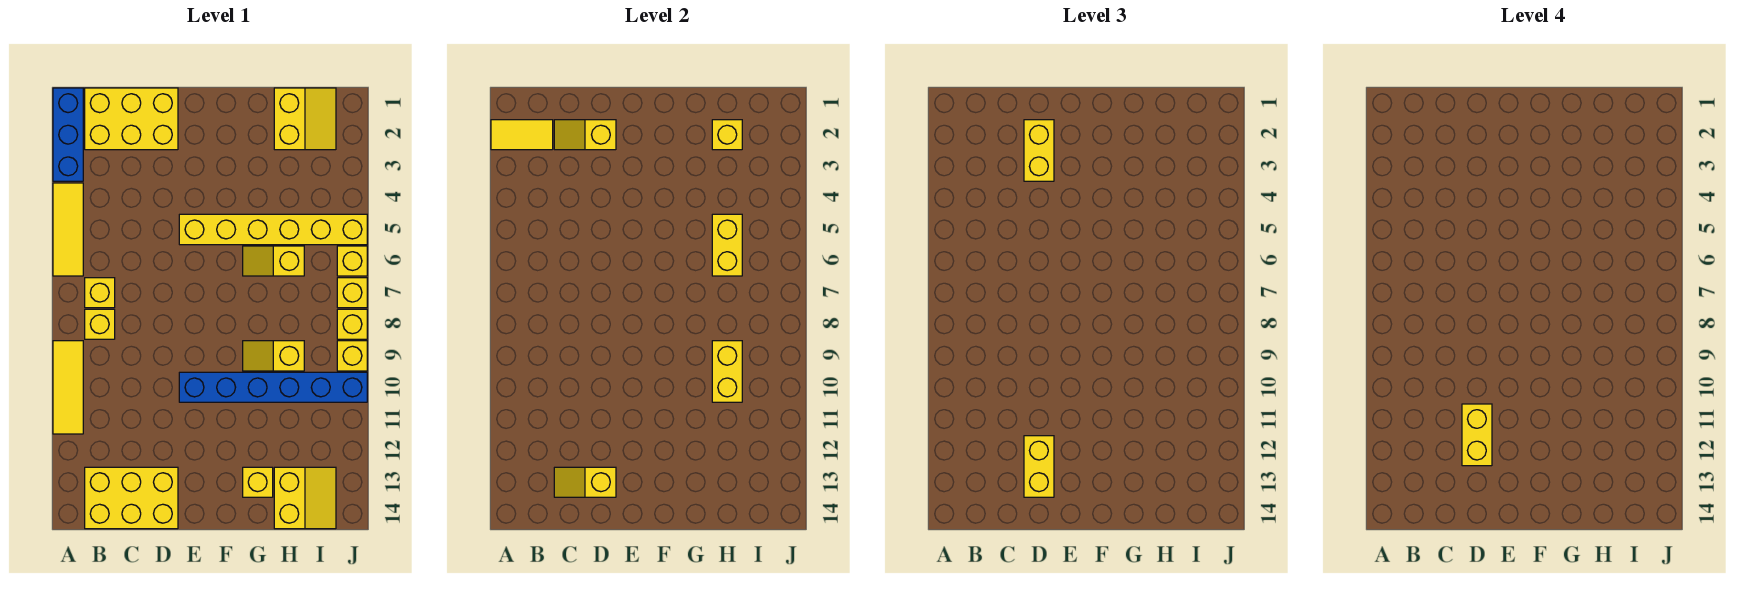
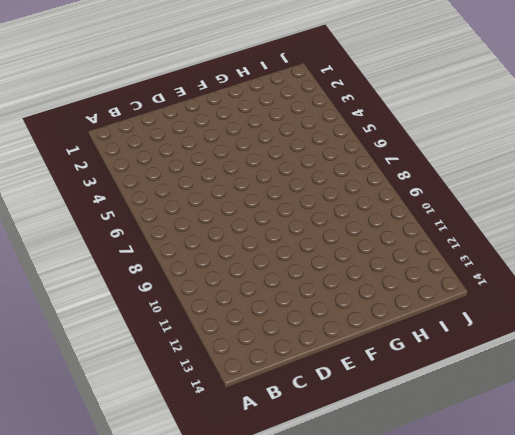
none -> blue brick A1:A3 level 1
none -> yellow tile A4:A6 level 1
none -> yellow tile A9:A11 level 1

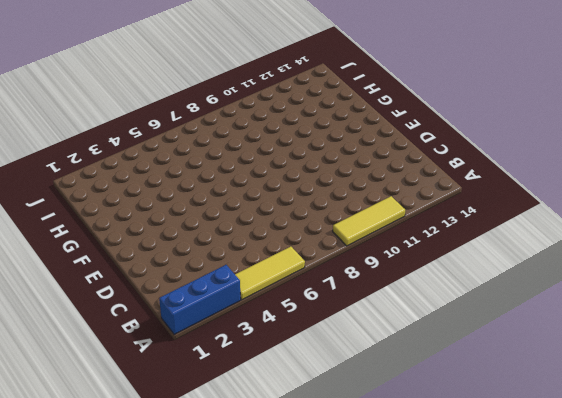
none -> yellow brick B1:D2 level 1
none -> yellow brick B7 level 1
none -> yellow brick B8 level 1

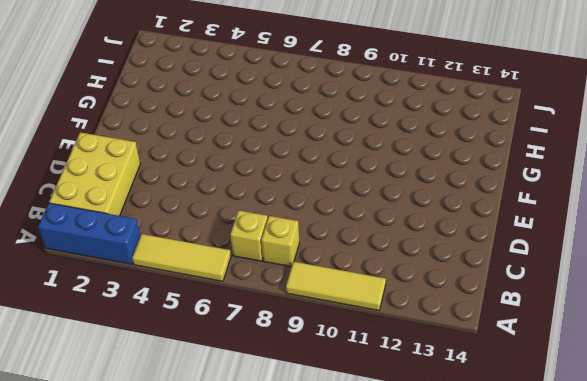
none -> yellow brick B13:D14 level 1
none -> yellow brick E5:J5 level 1
none -> blue brick E10:J10 level 1

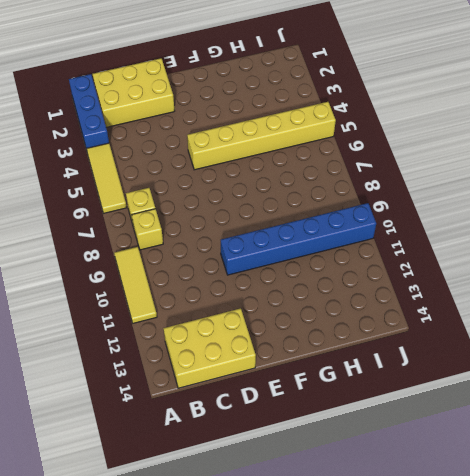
none -> yellow slope G6:H6 level 1 top H
none -> yellow slope G9:H9 level 1 top H
none -> yellow brick G13 level 1

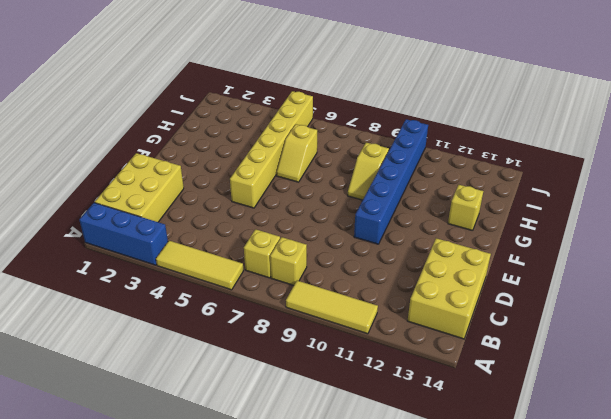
none -> yellow slope H1:I2 level 1 top H
none -> yellow slope H13:I14 level 1 top H
none -> yellow brick J6 level 1

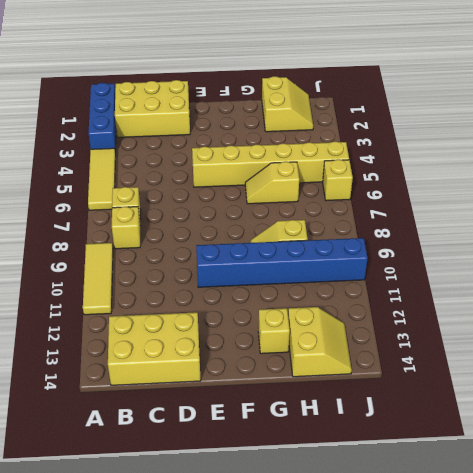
none -> yellow brick J7 level 1
none -> yellow brick J8 level 1
none -> yellow brick J9 level 1

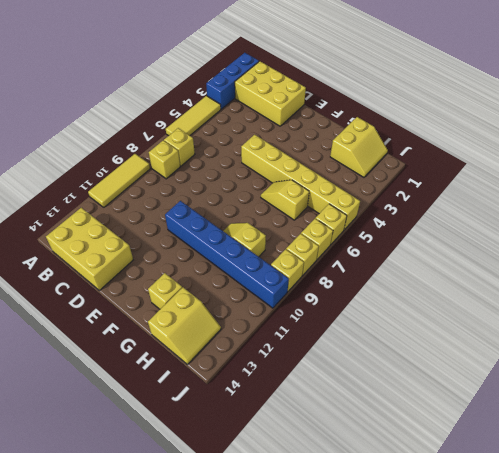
none -> yellow tile A2:B2 level 2
none -> yellow slope C2:D2 level 2 top D
none -> yellow slope C13:D13 level 2 top D

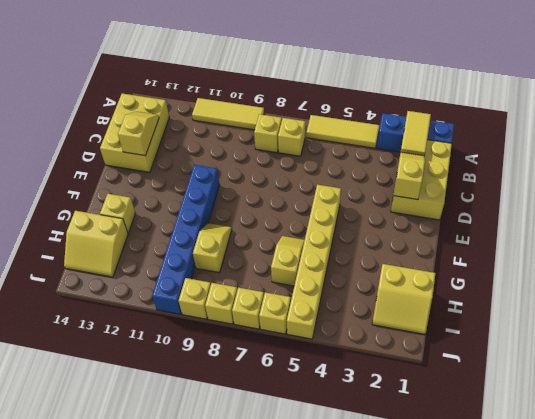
none -> yellow brick H2 level 2
none -> yellow brick H5:H6 level 2
none -> yellow brick H9:H10 level 2

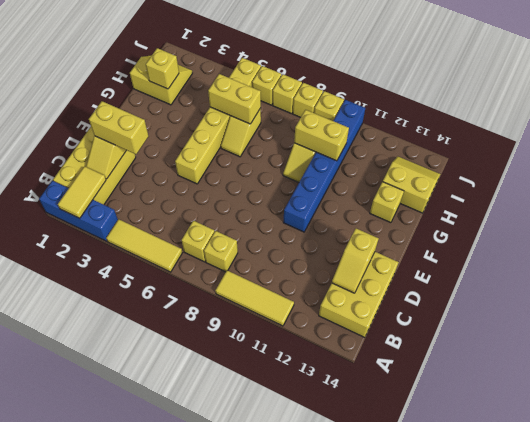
none -> yellow brick D12:D13 level 3
none -> yellow brick D11:D12 level 4

